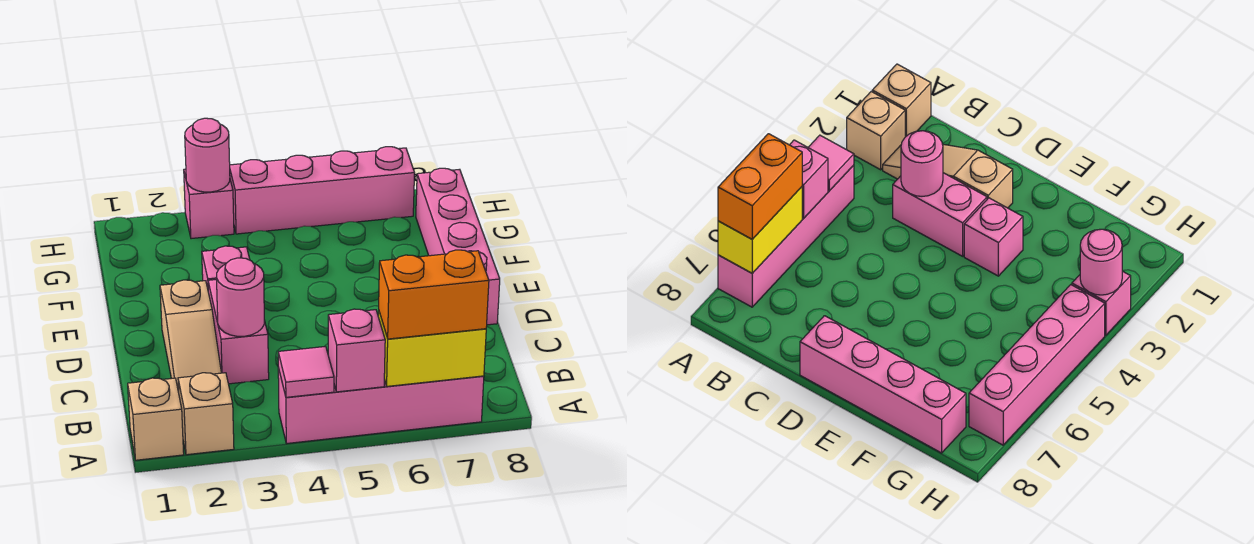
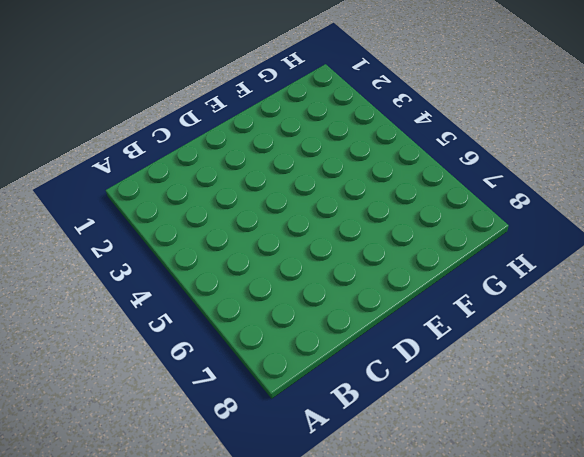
none -> tan brick A1 level 1
none -> tan brick A2 level 1
none -> pink brick A4:A7 level 1

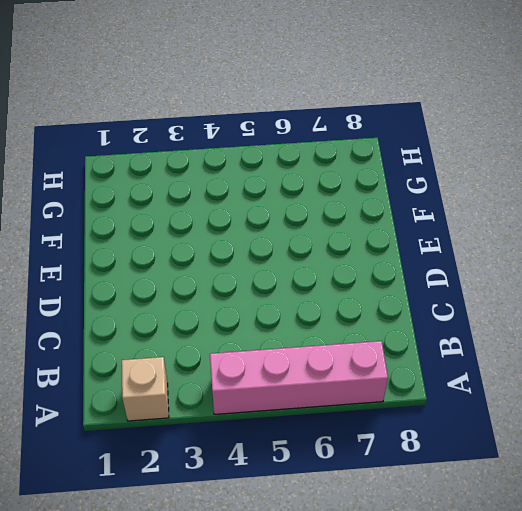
none -> tan brick A1 level 1
none -> tan slope B2:D2 level 1 top D
none -> pink brick C3:D3 level 1

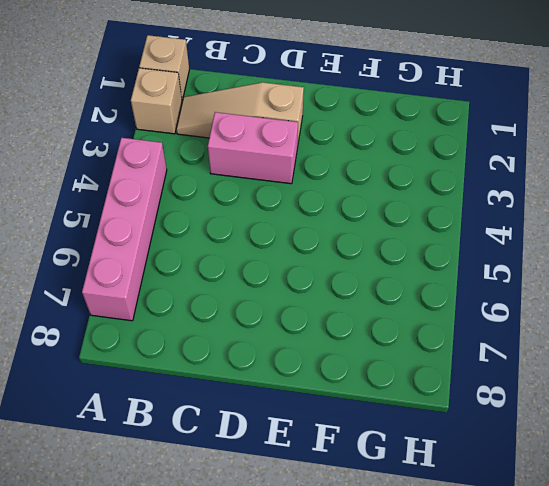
none -> pink brick D8:G8 level 1
none -> pink brick E3 level 1
none -> pink brick H3 level 1

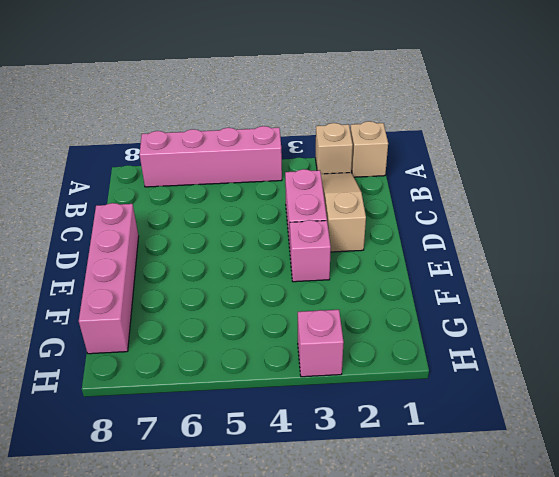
none -> pink brick H4:H7 level 1
none -> pink tile A4 level 2
none -> pink brick A5 level 2

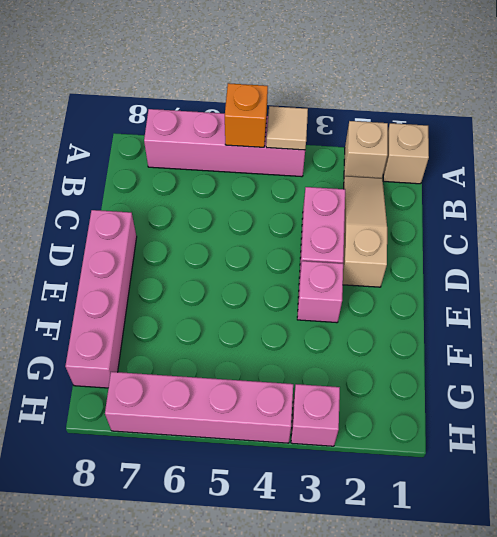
tan tile A4 level 2 -> pink tile A4 level 2
orange brick A5 level 2 -> pink brick A5 level 2
none -> yellow brick A6:A7 level 2
none -> pink round brick C3 level 2
none -> pink round brick H3 level 2

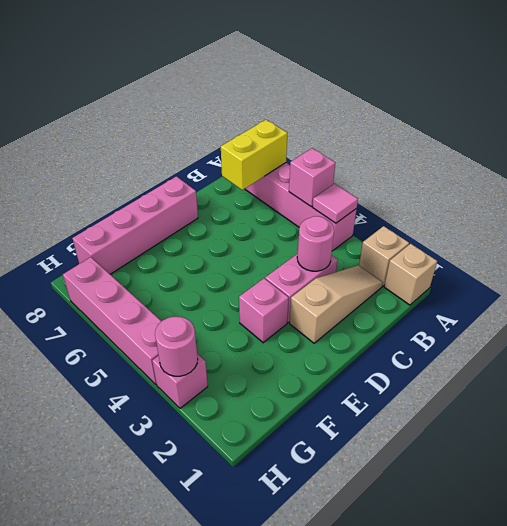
yellow brick A7:B7 level 2 -> yellow brick A6:A7 level 2
none -> orange brick A6:A7 level 3

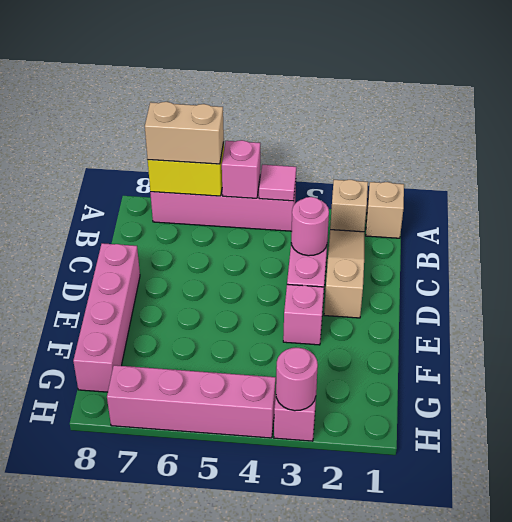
tan brick A6:A7 level 3 -> orange brick A6:A7 level 3

